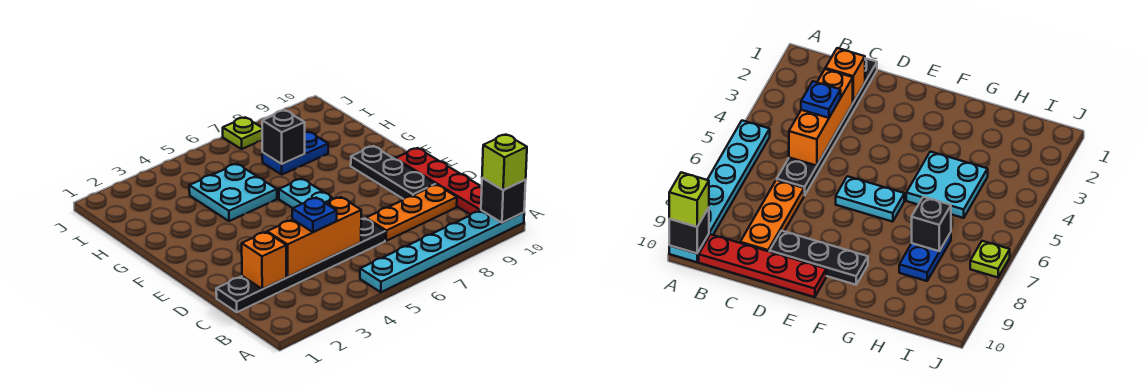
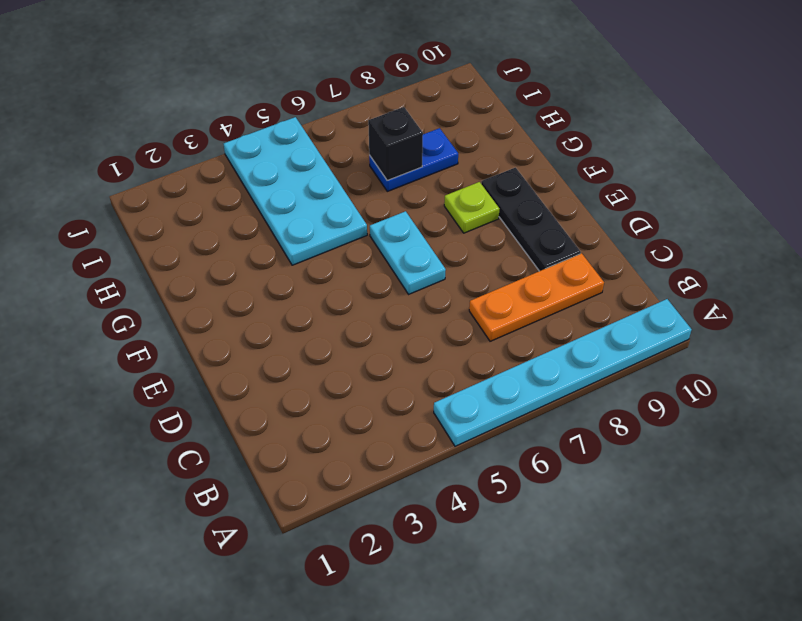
lime plate F8 level 1 -> lime plate J7 level 1
cyan plate G4:J5 level 1 -> cyan plate G4:H5 level 1
none -> red plate B10:E10 level 1
none -> black plate C1:C6 level 1
none -> black brick A10 level 2

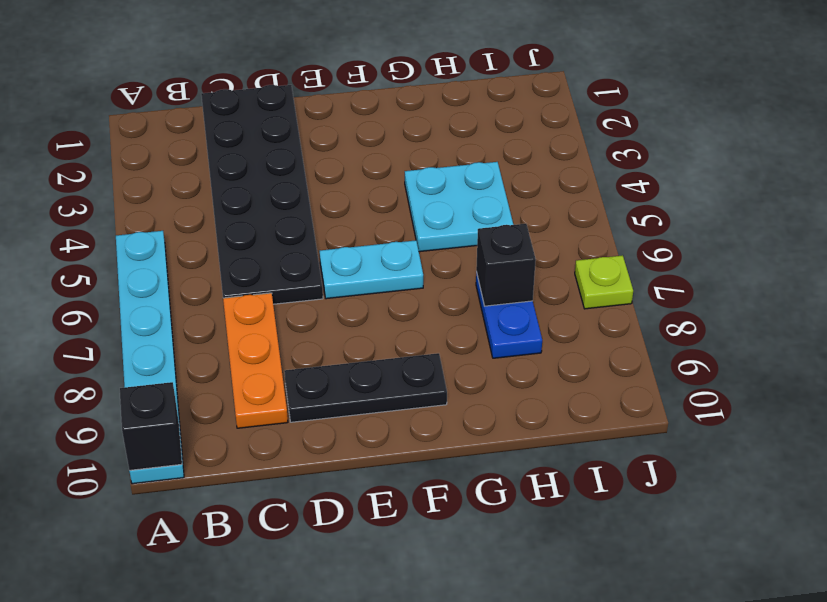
black plate C1:D6 level 1 -> black plate C1:C6 level 1
none -> red plate B10:E10 level 1
none -> orange brick C2 level 2
none -> orange brick C3:C5 level 2

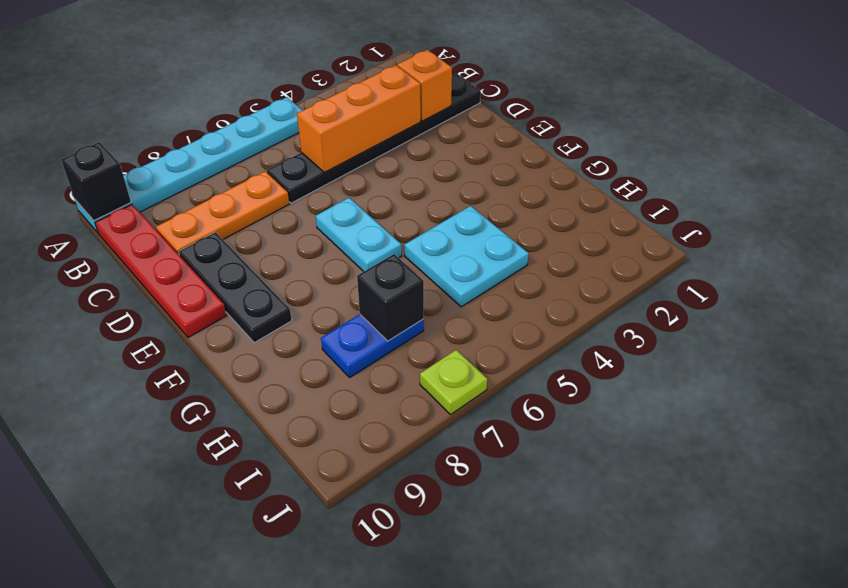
none -> lime brick A10 level 3
none -> blue plate C4 level 3

